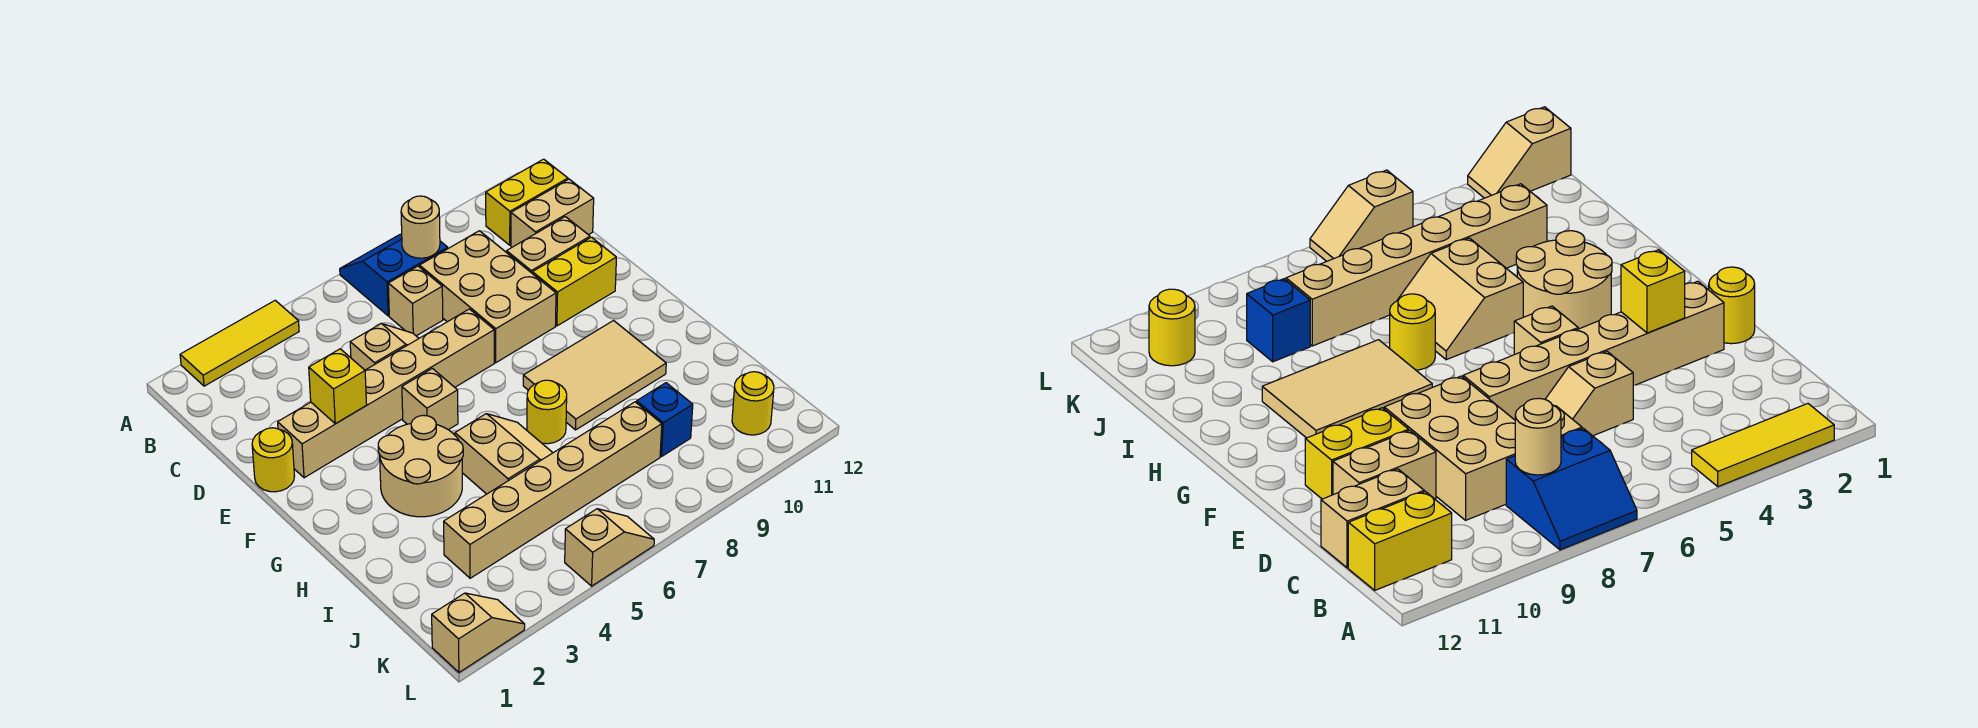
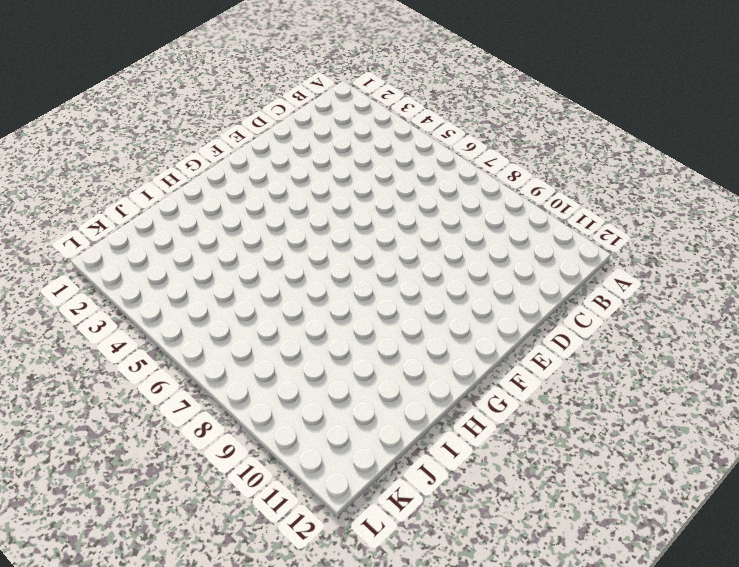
none -> yellow tile A2:A4 level 1
none -> blue slope A7:B8 level 1 top B
none -> yellow brick B11:B12 level 1

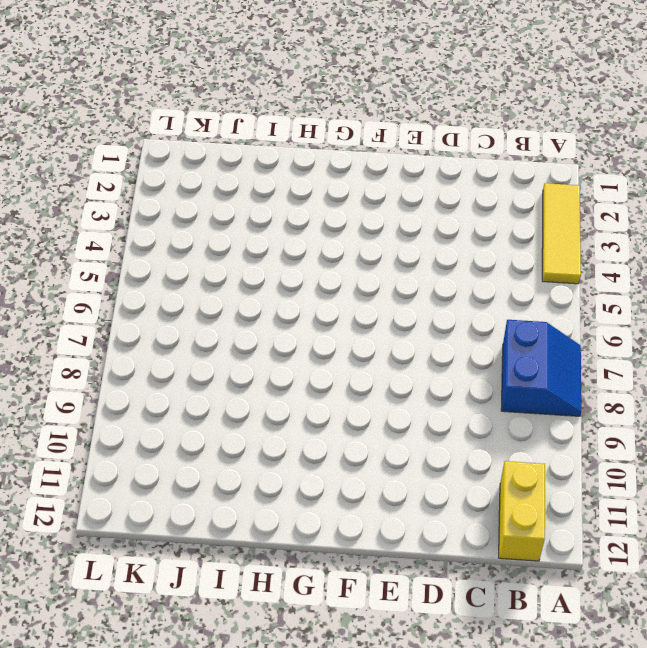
none -> tan brick C7 level 1
none -> tan brick C8:E9 level 1
none -> tan brick C11:C12 level 1

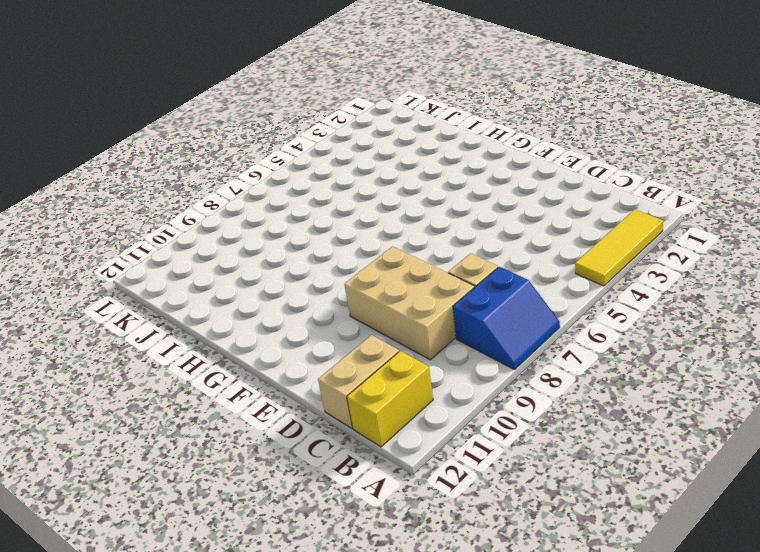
none -> tan slope D5:D6 level 1 top 5
none -> tan brick D10:D11 level 1
none -> yellow round brick E1 level 1

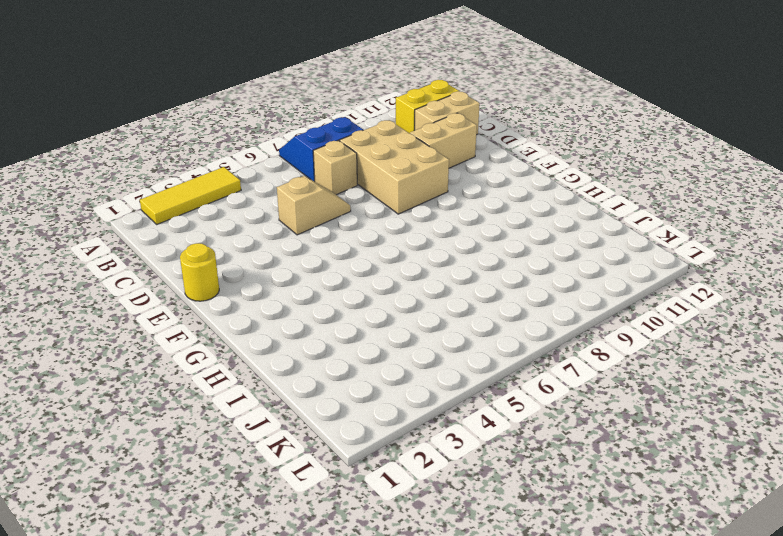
none -> tan brick E2:E7 level 1
none -> yellow brick E10:E11 level 1
none -> tan brick F5 level 1

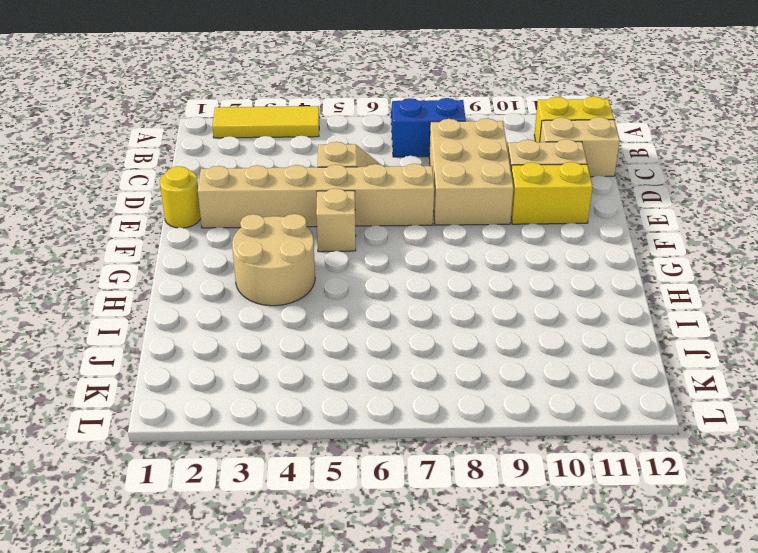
none -> tan brick C7 level 1
none -> tan tile G8:H10 level 1
none -> tan slope H5:I6 level 1 top 5

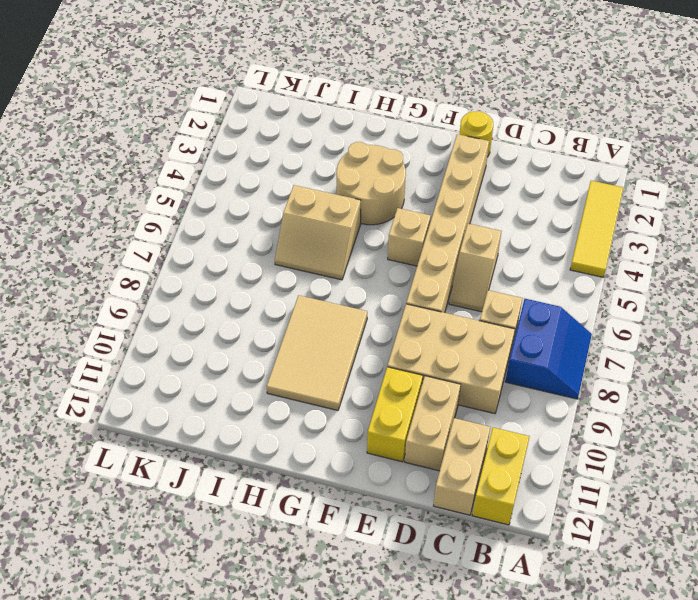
none -> yellow round brick H7 level 1
none -> tan brick J3:J8 level 1
none -> blue brick J9 level 1

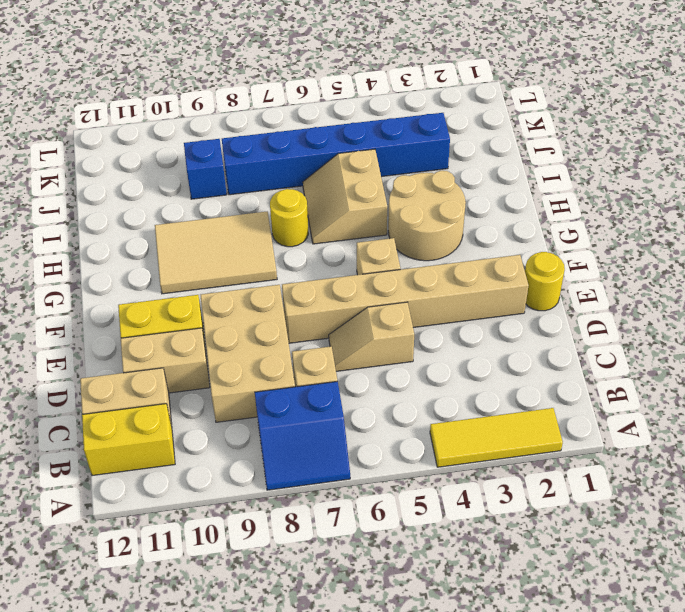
blue brick J3:J8 level 1 -> tan brick J3:J8 level 1
none -> yellow round brick K11 level 1
none -> tan slope L1:L2 level 1 top 1
none -> tan slope L5:L6 level 1 top 5

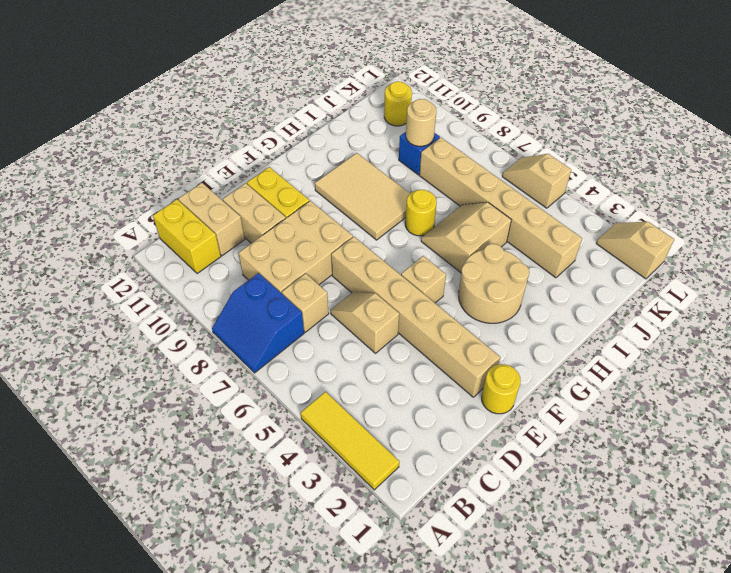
tan round brick J9 level 2 -> tan round brick B8 level 2
none -> yellow brick E3 level 2

